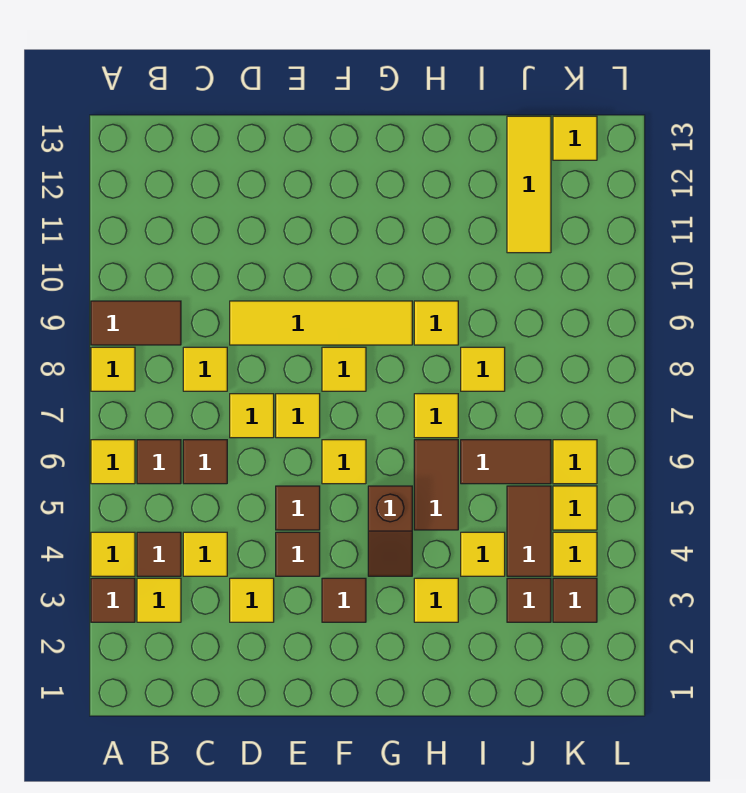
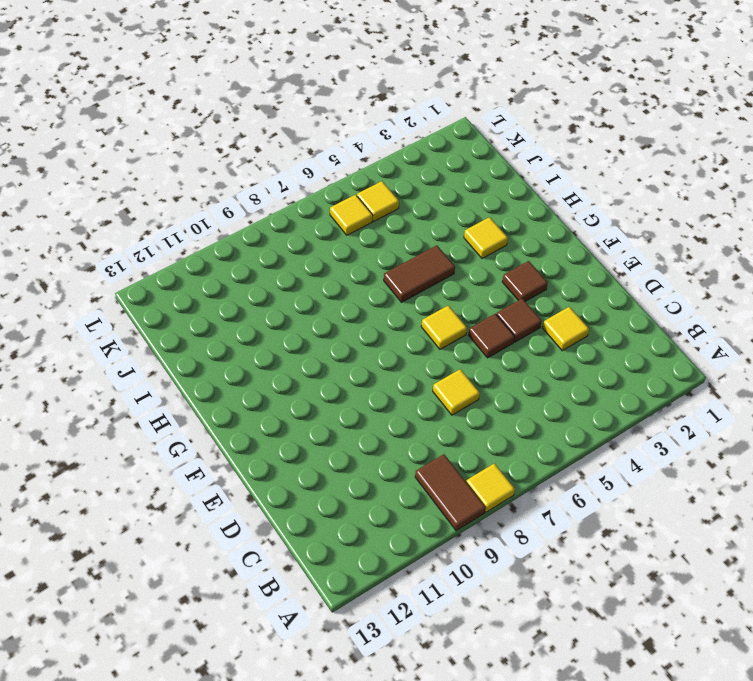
none -> brown tile A3 level 1
none -> yellow tile A4 level 1
none -> yellow tile A6 level 1
none -> yellow tile B3 level 1

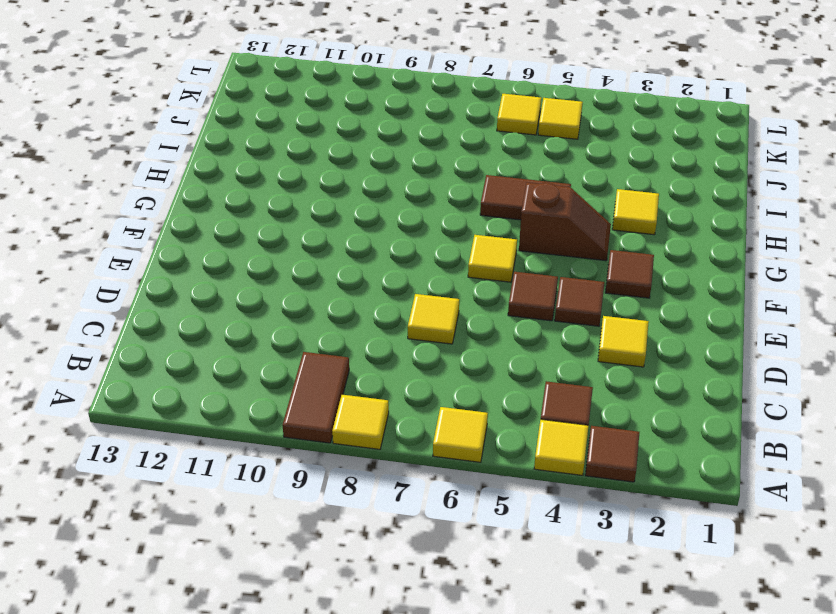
none -> yellow tile B3 level 1
none -> brown tile B6 level 1
none -> yellow tile C4 level 1
none -> brown tile C6 level 1

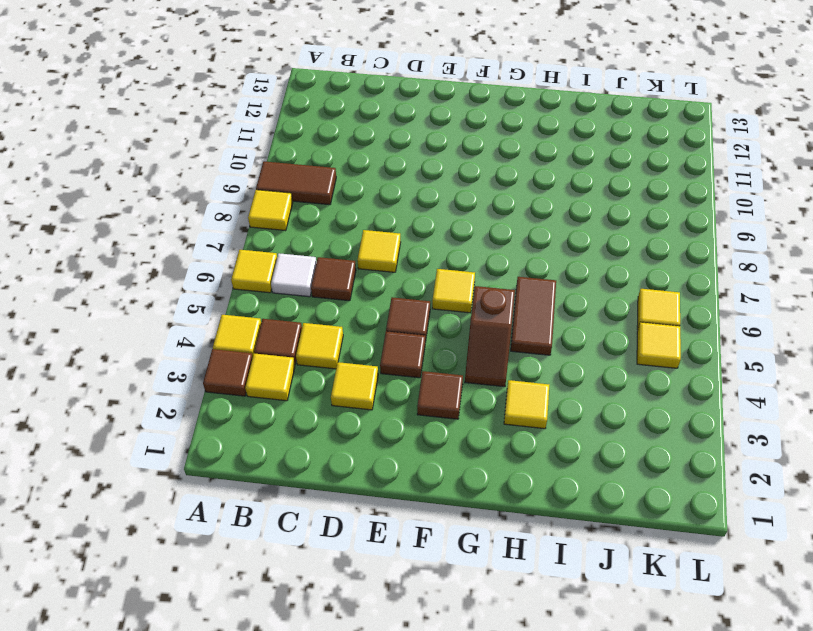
white tile B6 level 1 -> brown tile B6 level 1
none -> yellow tile C8 level 1
none -> yellow tile D9:G9 level 1
none -> yellow tile E7 level 1
none -> yellow tile F8 level 1

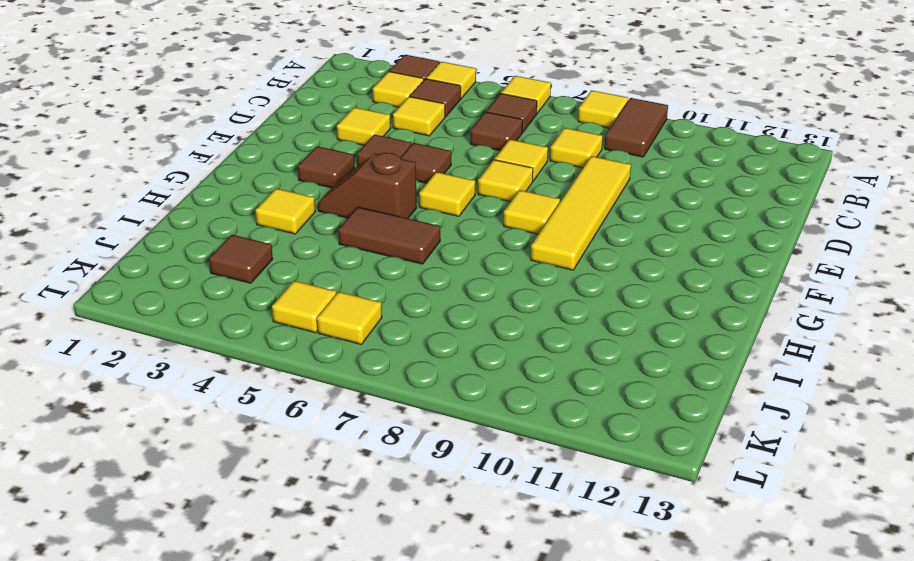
none -> yellow tile H7 level 1
none -> yellow tile H9 level 1
none -> yellow tile I4 level 1
none -> brown tile I6:J6 level 1

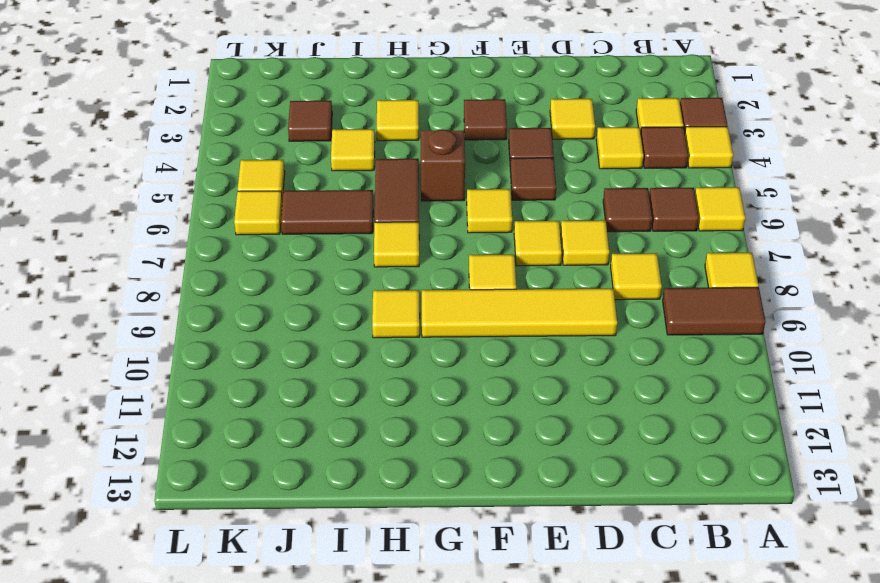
none -> yellow tile I8 level 1
none -> brown tile J4:J5 level 1
none -> yellow tile J11:J13 level 1
none -> brown tile K3 level 1

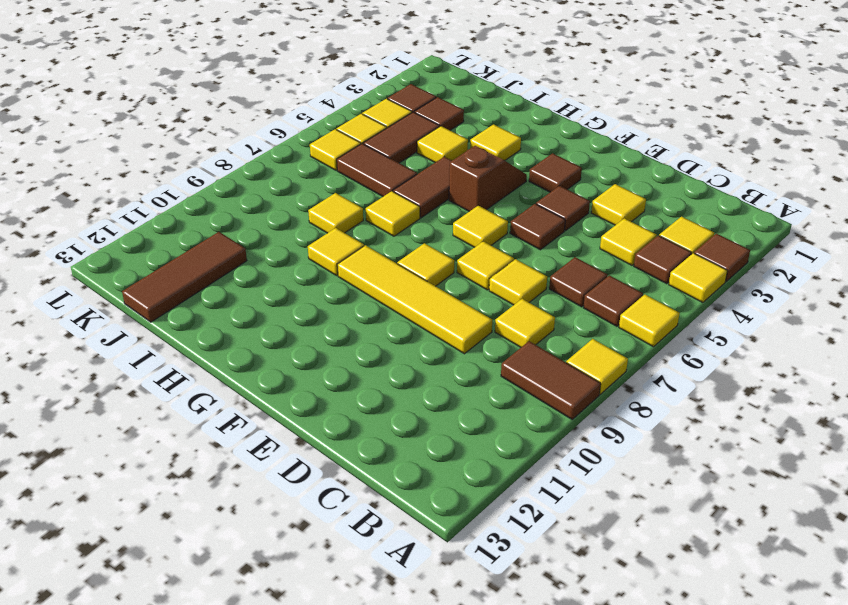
brown tile J11:J13 level 1 -> yellow tile J11:J13 level 1
none -> yellow tile K13 level 1

